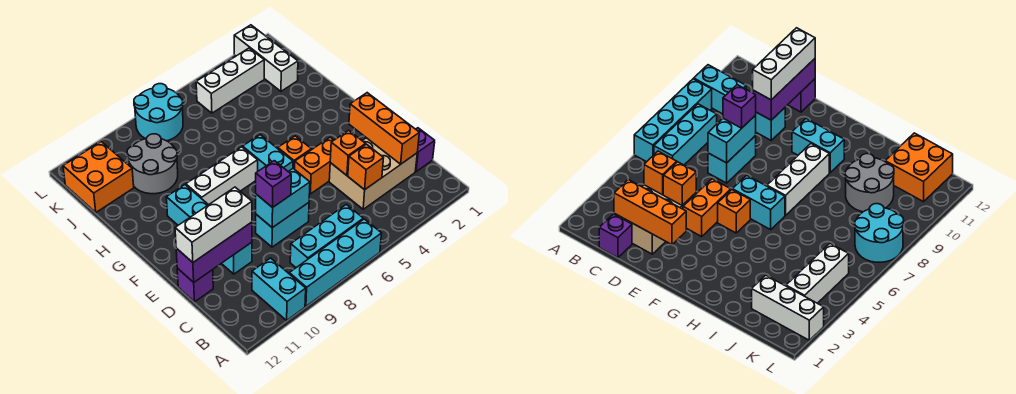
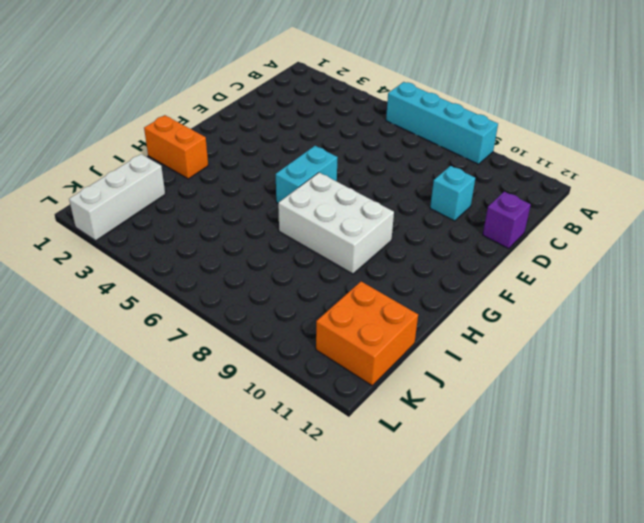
white brick G7:H9 level 1 -> white brick G7:G9 level 1
orange brick H1:H2 level 1 -> orange brick E4:E5 level 1
none -> cyan brick A10:B10 level 1
none -> cyan brick B6:B8 level 1
none -> purple brick C1 level 1

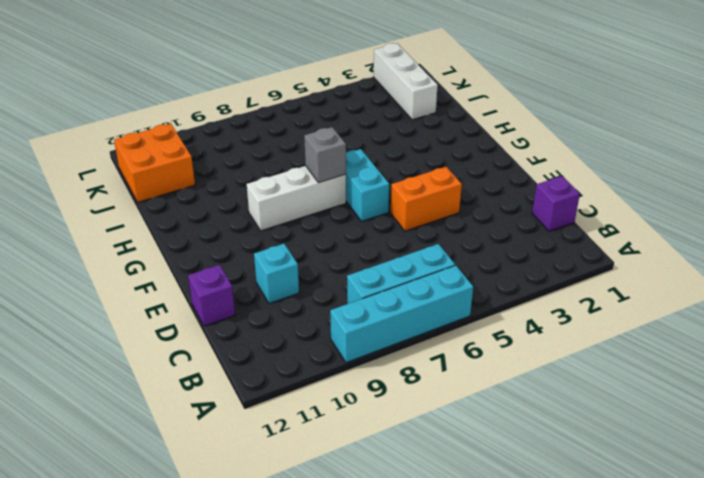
grey brick G7 level 2 -> none
none -> cyan brick A10:B10 level 1
none -> tan brick C2:D4 level 1
none -> cyan brick D7:D8 level 1

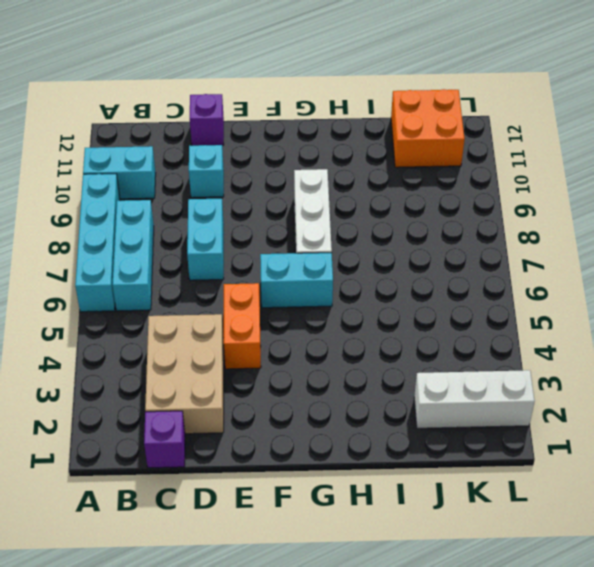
none -> orange brick F5 level 1
none -> cyan brick F10:G10 level 1
none -> grey round brick I9:J10 level 1

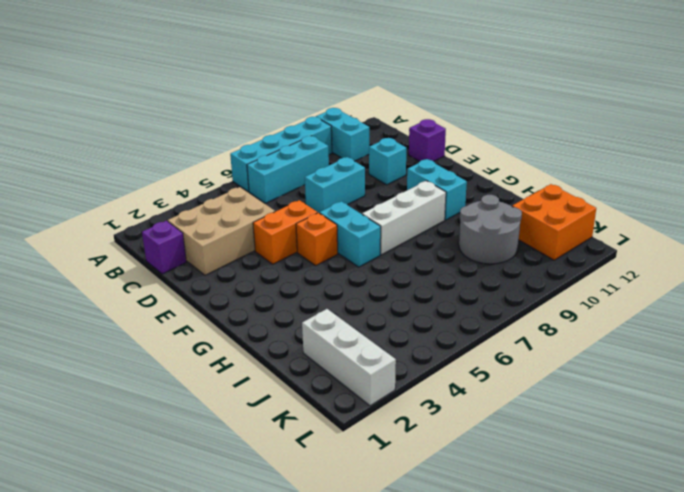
none -> white brick K3:K5 level 1
none -> cyan round brick K7:L8 level 1
none -> orange brick C2:E2 level 2

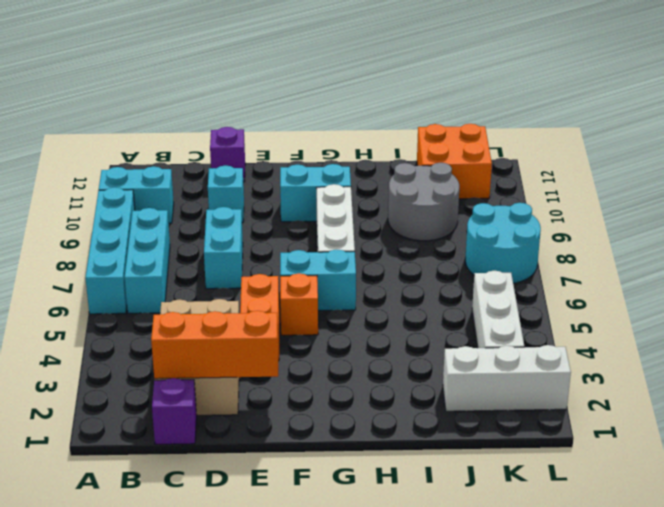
none -> orange brick C4 level 2
none -> orange brick D4 level 2
none -> cyan brick D7:D8 level 2

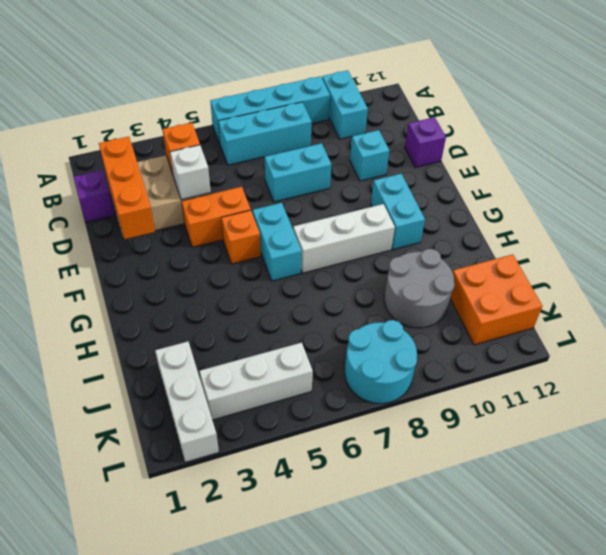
white brick D4 level 2 -> orange brick D4 level 2
none -> cyan brick D7:D8 level 2
none -> purple brick D10:D12 level 2
none -> purple brick D8 level 3

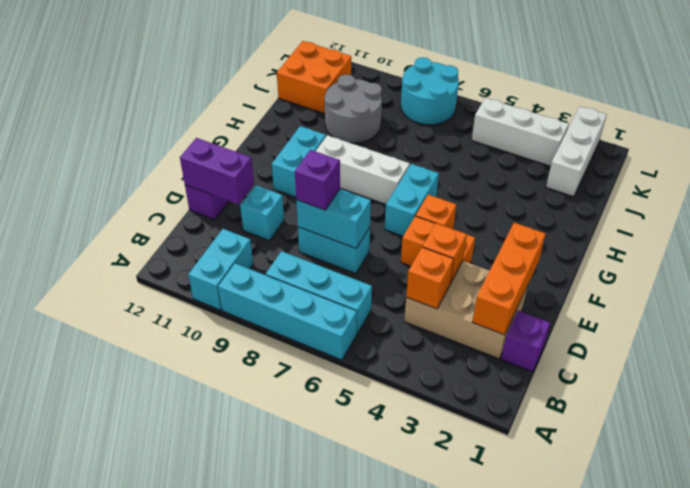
purple brick D11:D12 level 2 -> purple brick D10:D12 level 2
none -> white brick D10:D12 level 3

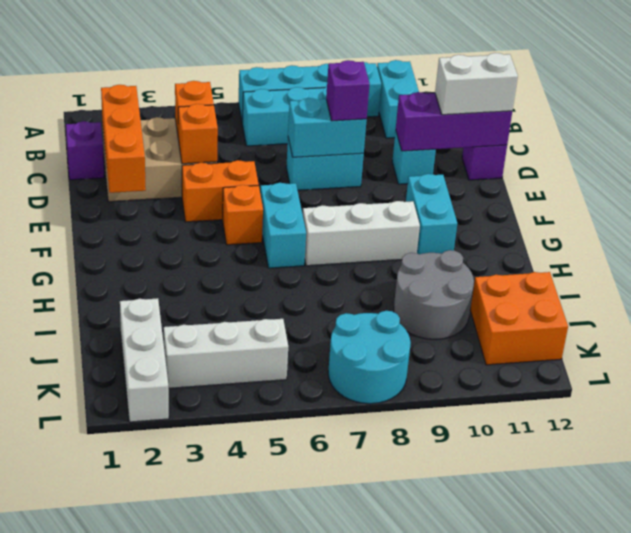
white brick D11:D12 level 3 -> white brick D10:D12 level 3

